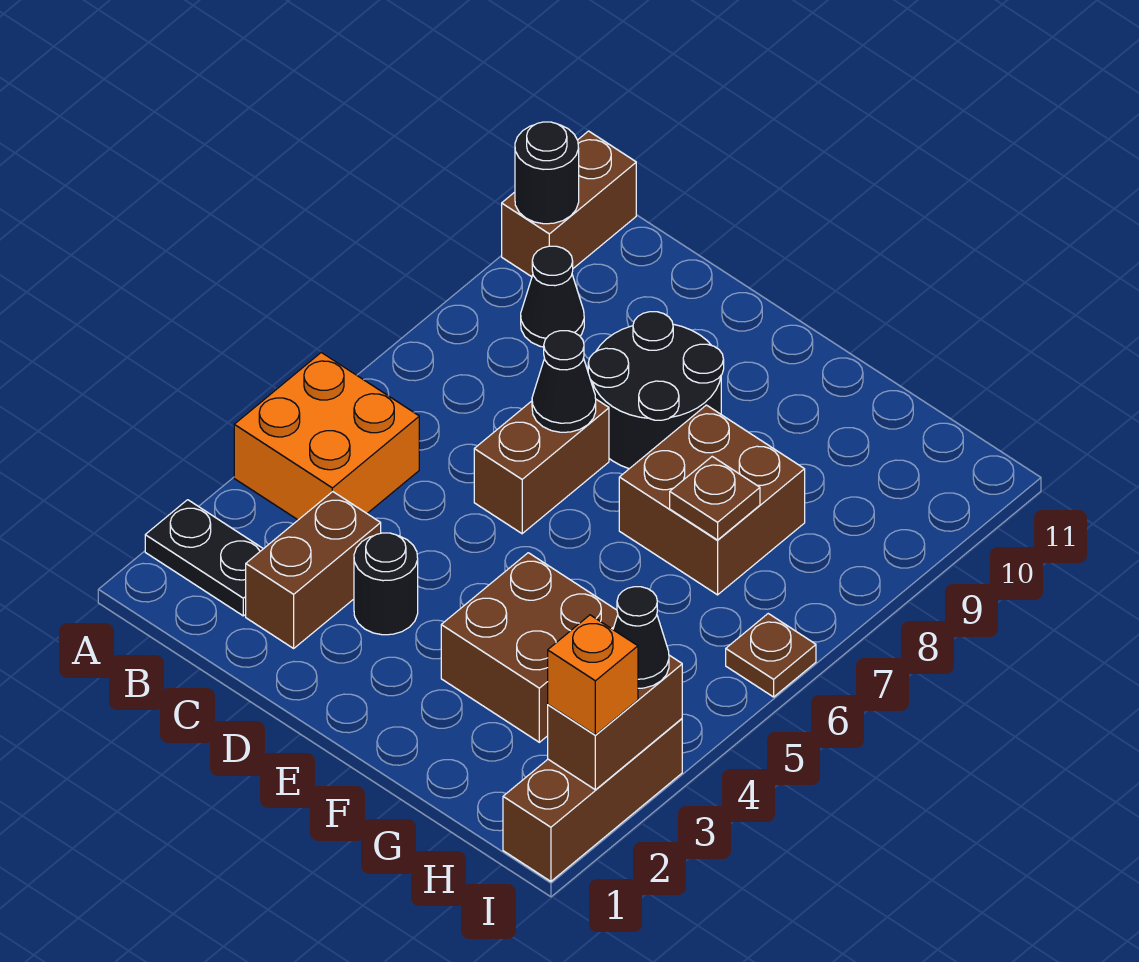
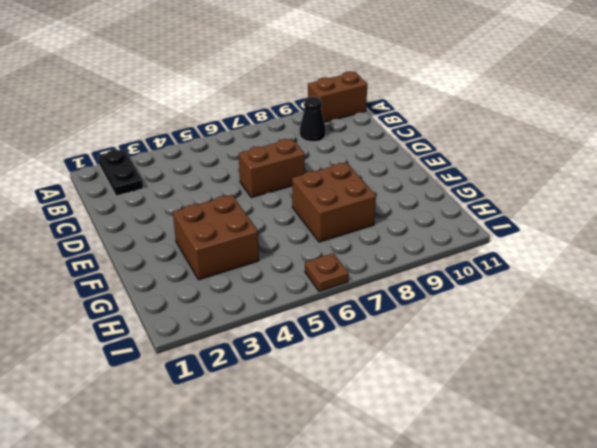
none -> orange brick A4:B5 level 1
none -> brown brick C2:C3 level 1
none -> black round brick D3 level 1

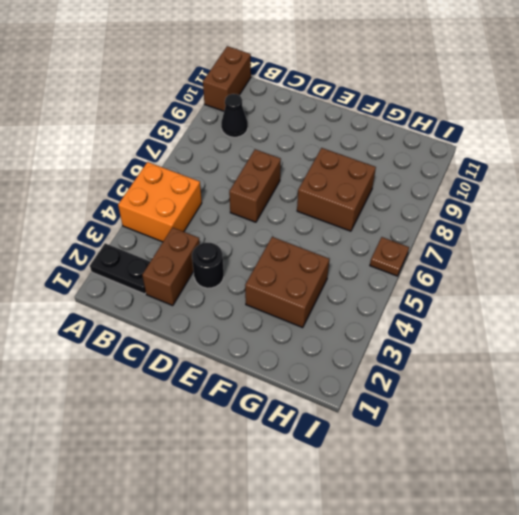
none -> black round brick D8:E9 level 1
none -> brown brick I1:I3 level 1
none -> black round brick A10 level 2

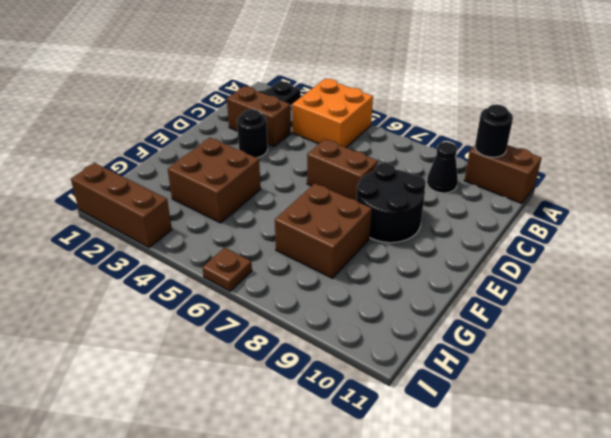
none -> black cone D7 level 2
none -> brown plate G7 level 2
none -> brown brick I2:I3 level 2

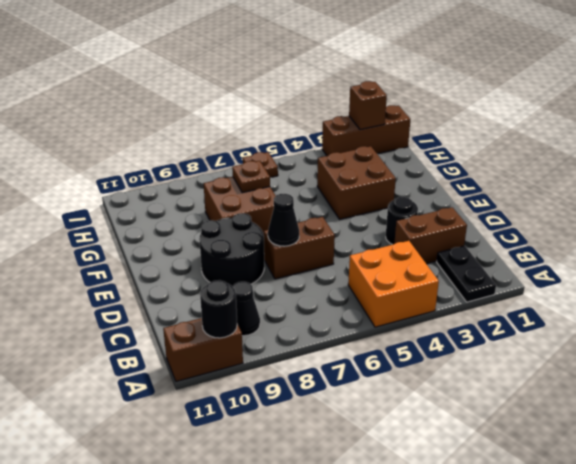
brown brick I2 level 2 -> brown brick I2:I3 level 2
none -> orange brick I2 level 3
none -> black cone I3 level 3

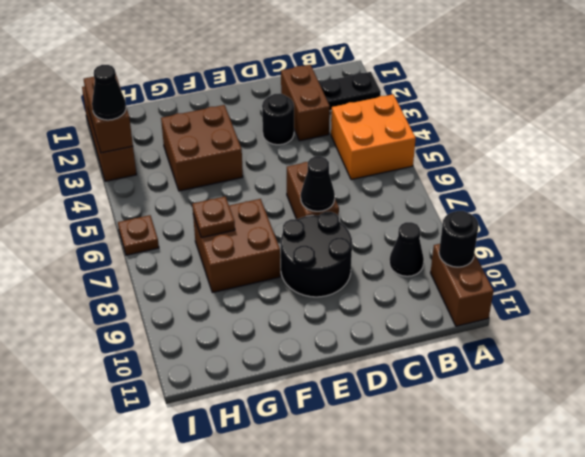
none -> orange brick I2 level 3

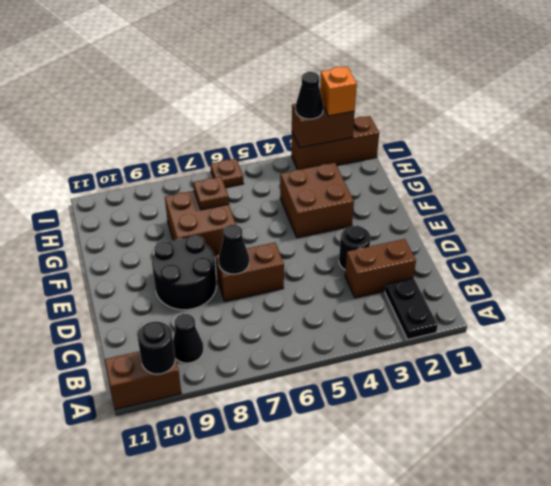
none -> orange brick A4:B5 level 1

